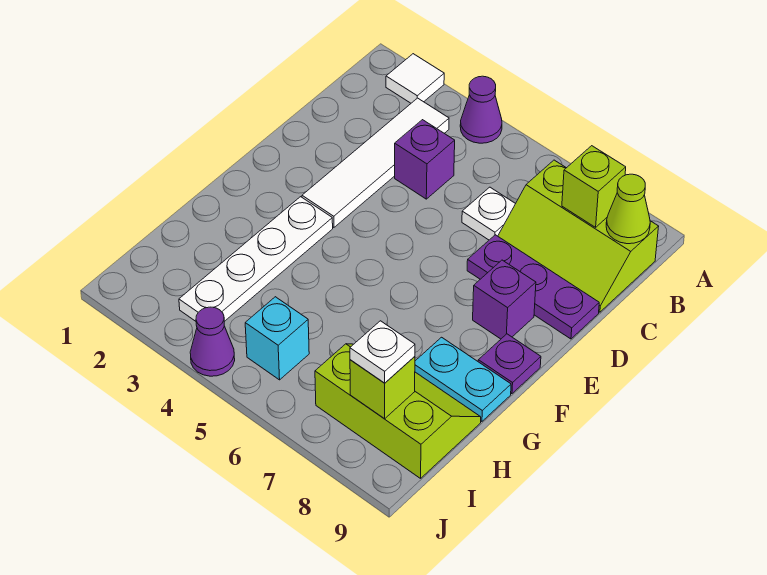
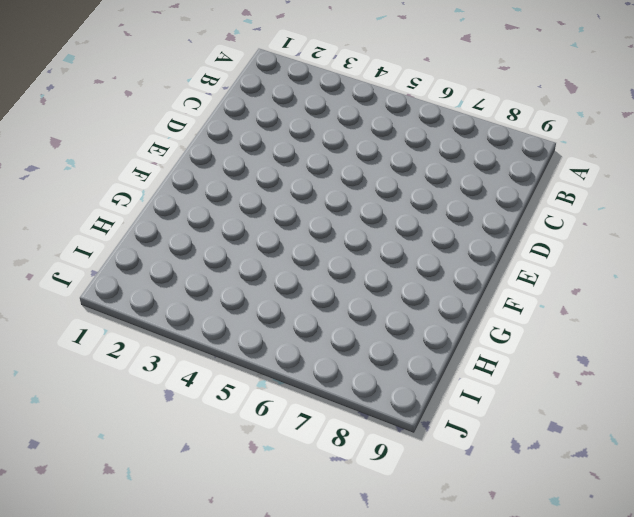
none -> white tile A2 level 1
none -> purple cone A4 level 1
none -> white tile B3:E3 level 1

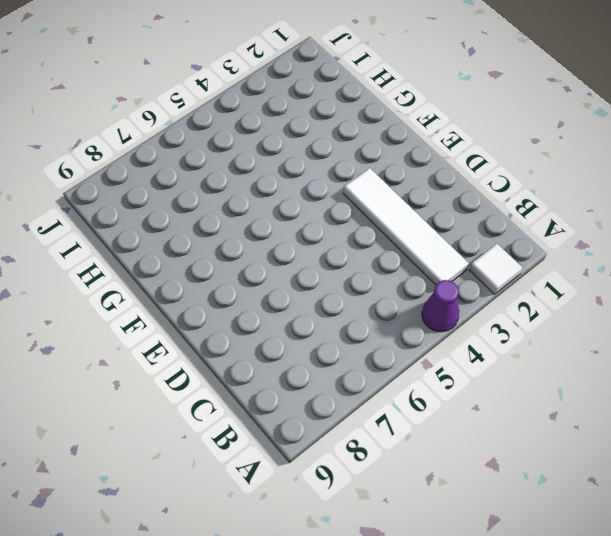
none -> lime slope B7:C9 level 1 top B
none -> purple brick C4 level 1
none -> white plate C6 level 1

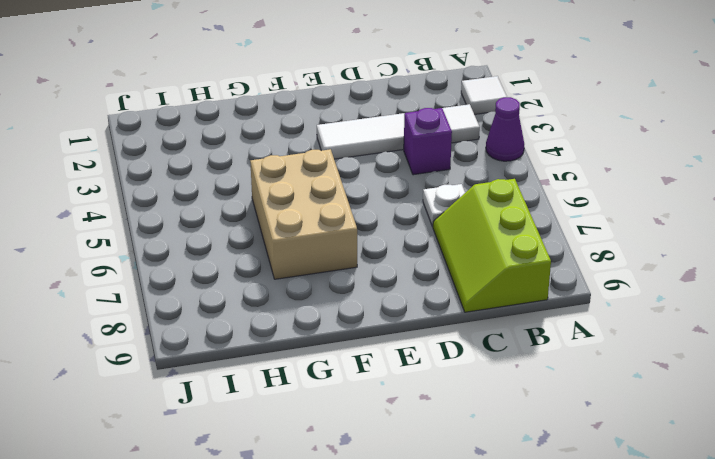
tan brick F5:G7 level 1 -> none
none -> purple plate D7:D9 level 1
none -> purple brick E8 level 1
none -> white plate F3:I3 level 1

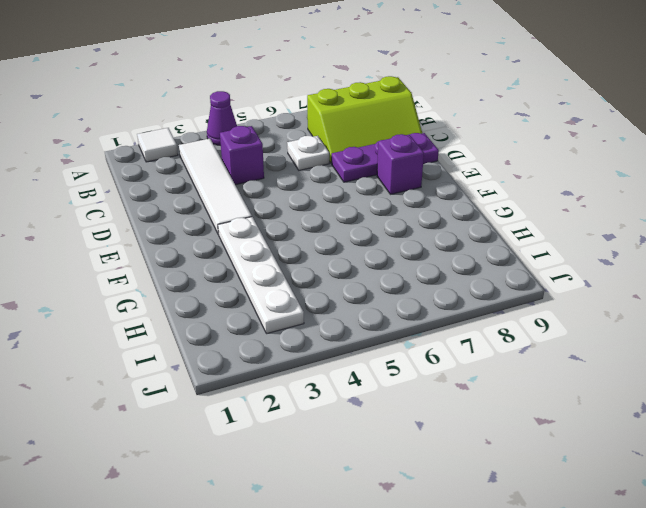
none -> purple plate F9 level 1
none -> cyan plate G8:G9 level 1
none -> lime slope H7:I9 level 1 top I

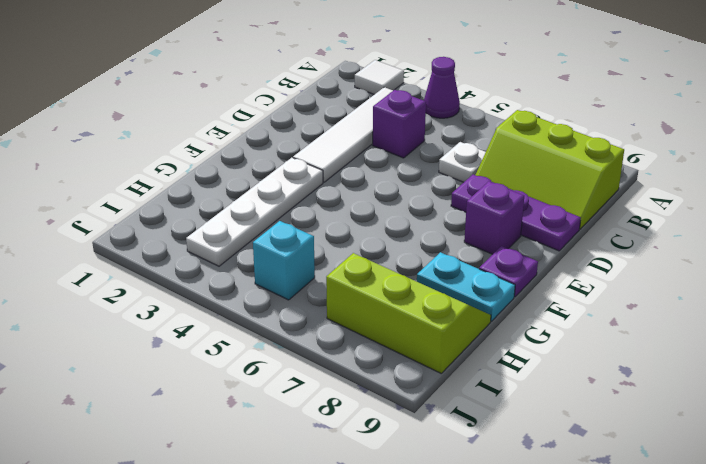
none -> purple cone J4 level 1
none -> lime brick B8 level 2
none -> lime cone B9 level 2

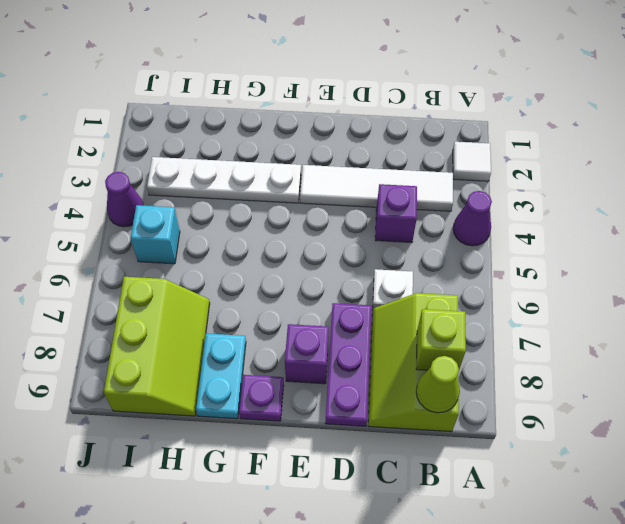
none -> lime brick I8 level 2
none -> white plate I8 level 3

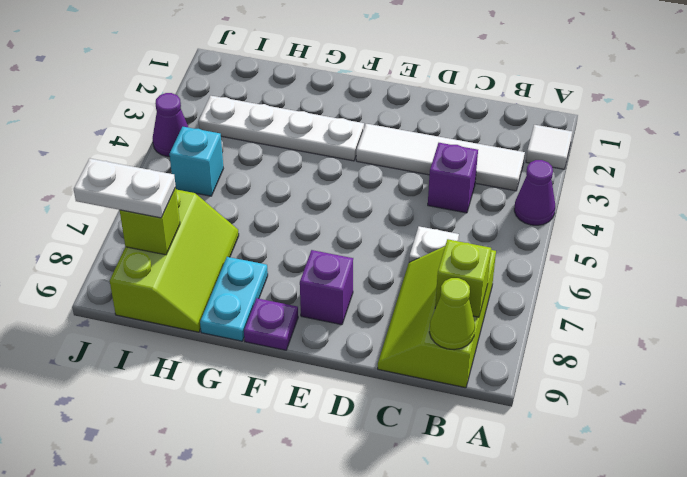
white plate I8:J8 level 3 -> white plate I8 level 3
none -> purple plate D7:D9 level 1

